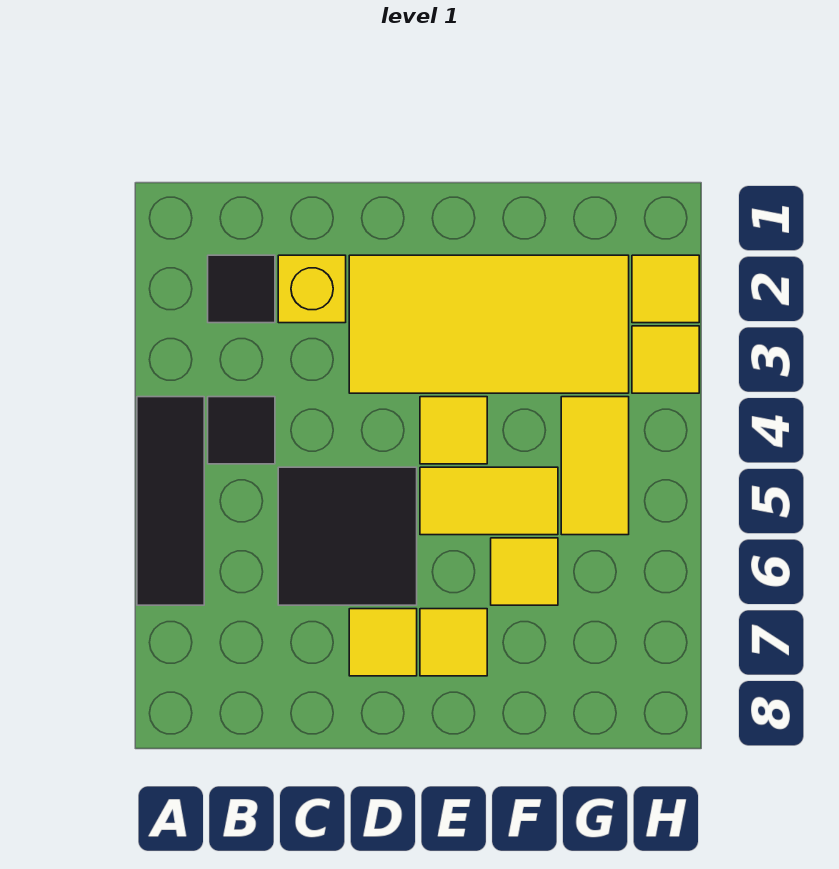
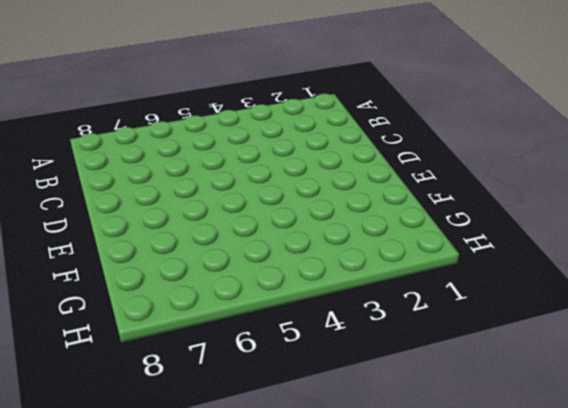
none -> black tile A4:A6 level 1
none -> black tile B2 level 1
none -> black tile B4 level 1

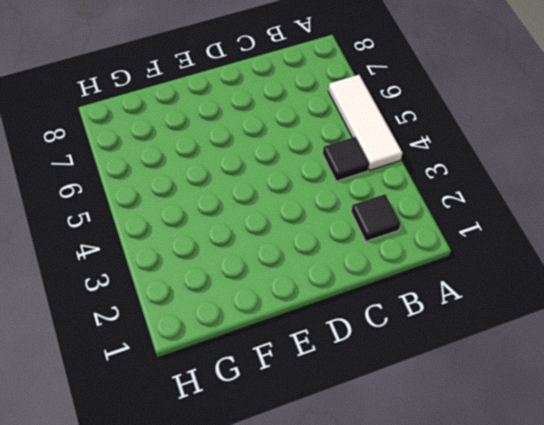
white tile A4:A6 level 1 -> black tile A4:A6 level 1
none -> yellow brick C2 level 1
none -> black tile C5:D6 level 1
none -> yellow tile D2:G3 level 1

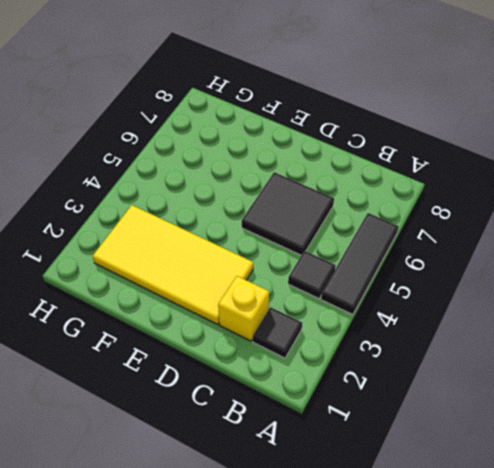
none -> yellow tile D7 level 1
none -> yellow tile E4 level 1
none -> yellow tile E5:F5 level 1

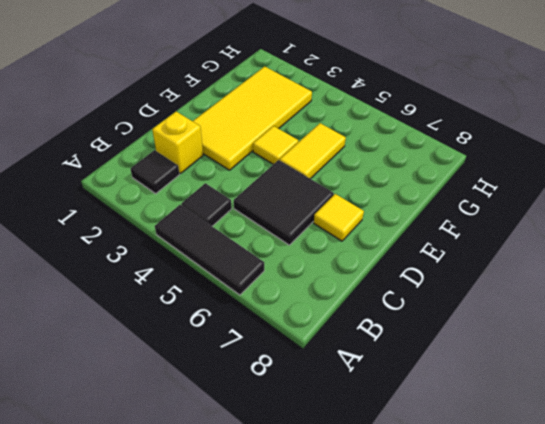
none -> yellow tile E7 level 1
none -> yellow tile F6 level 1
none -> yellow tile G4:G5 level 1

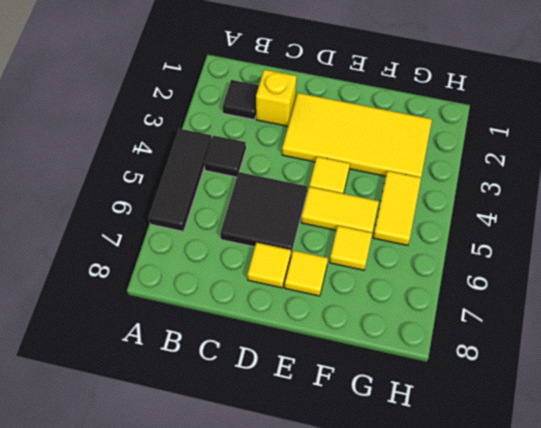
none -> yellow tile H2 level 1
none -> yellow tile H3 level 1

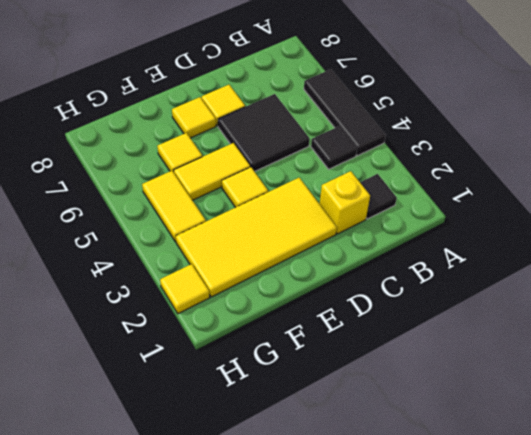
none -> yellow tile H3 level 1

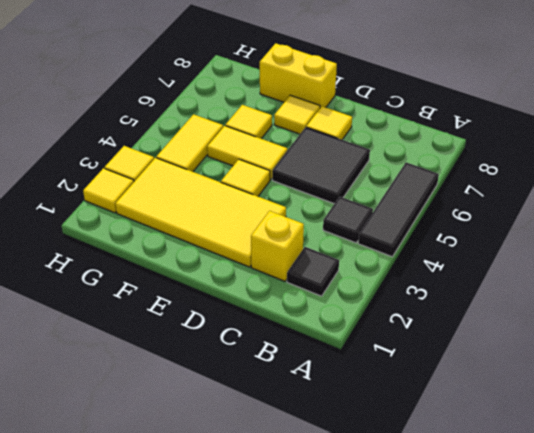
yellow brick E8:F8 level 1 -> none

